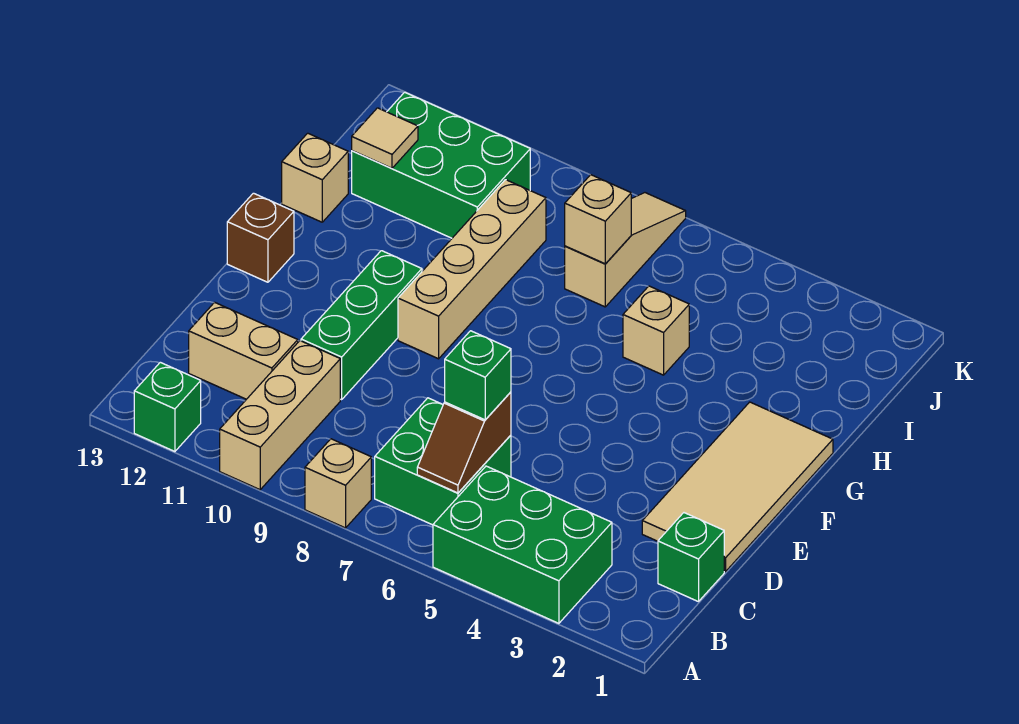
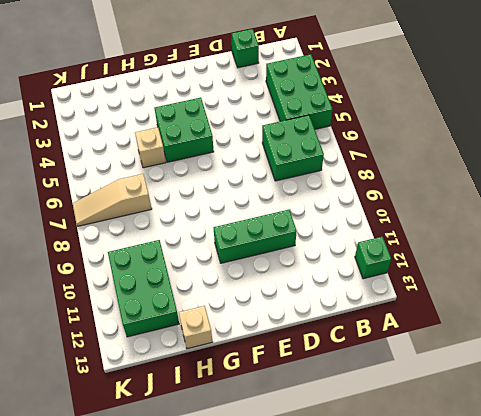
green brick F4:G5 level 1 -> none
none -> tan brick A8 level 1
none -> tan brick A10:C10 level 1
none -> tan brick C11:C12 level 1

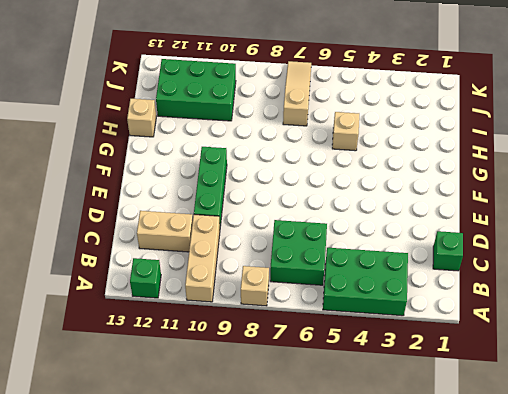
none -> tan tile D1:G2 level 1
none -> tan brick F9:I9 level 1
none -> brown brick F13 level 1

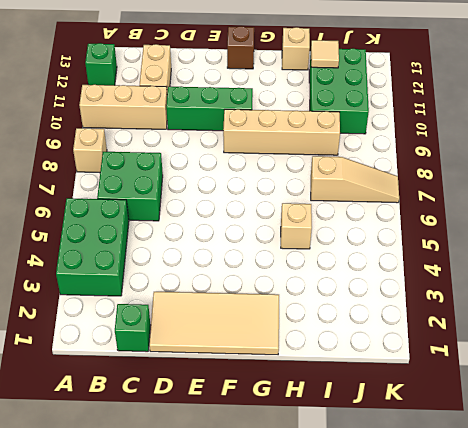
none -> brown slope B6:C6 level 2 top C
none -> tan brick I7 level 2
none -> green brick C6 level 3

